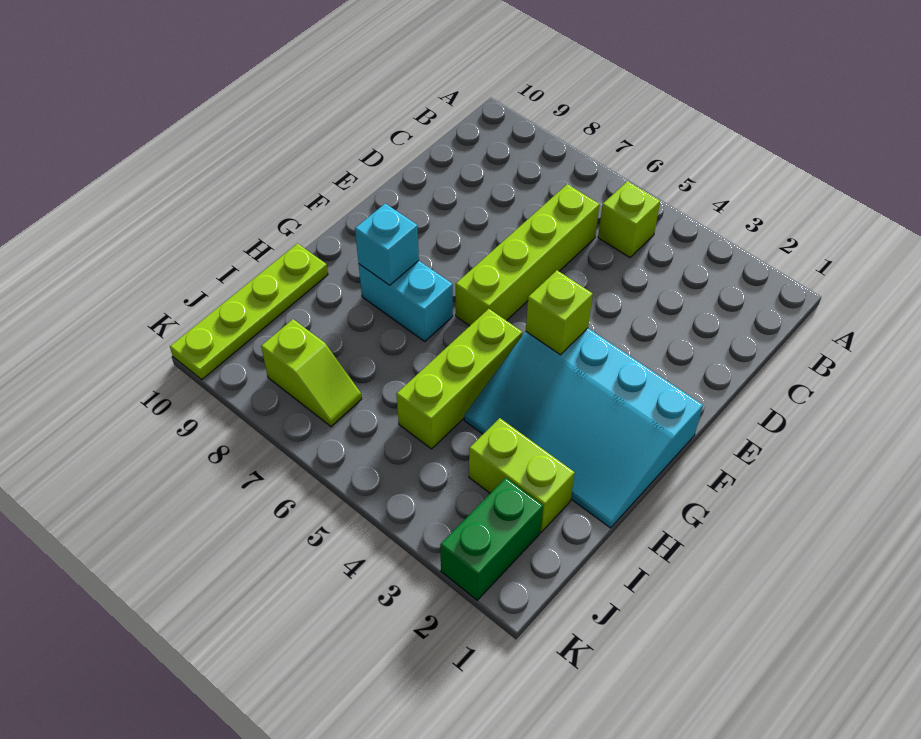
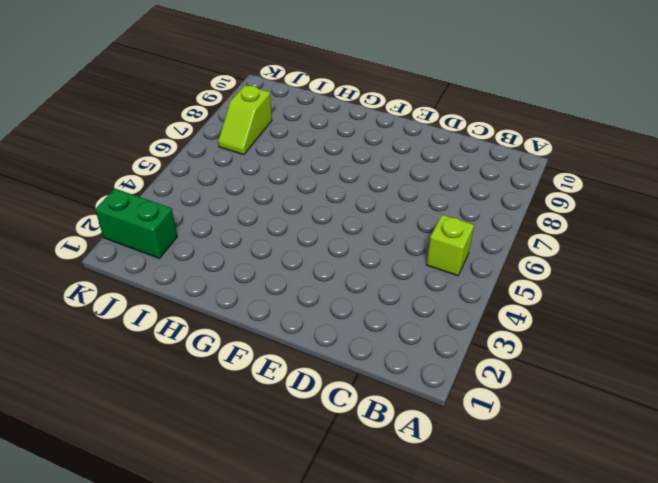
none -> lime brick C6:F6 level 1
none -> cyan slope F1:H4 level 1 top F

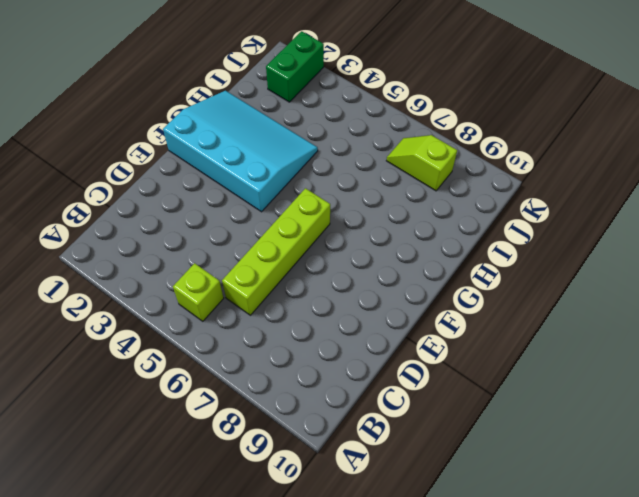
none -> lime brick G5:I5 level 1
none -> cyan brick G7:G8 level 1

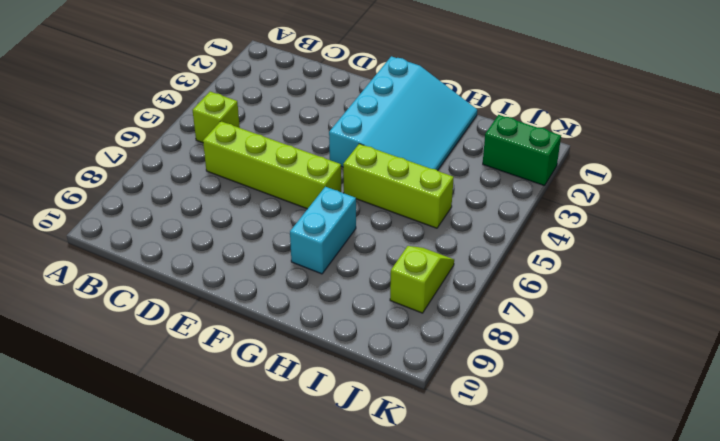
none -> lime plate H10:K10 level 1
none -> lime brick I2:I3 level 1

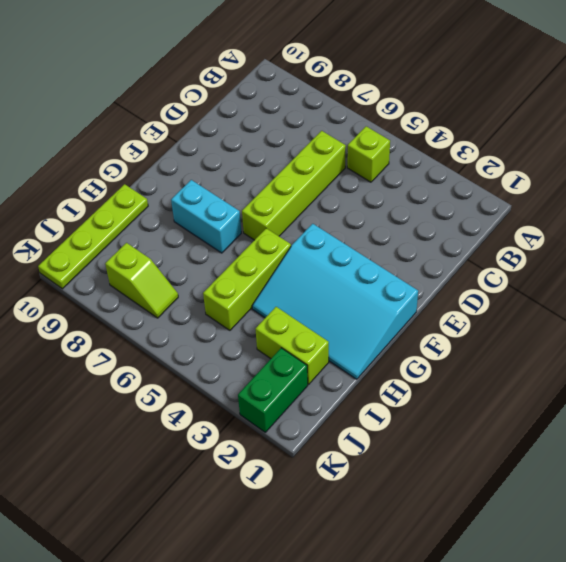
none -> lime brick F4 level 2
none -> cyan brick G8 level 2

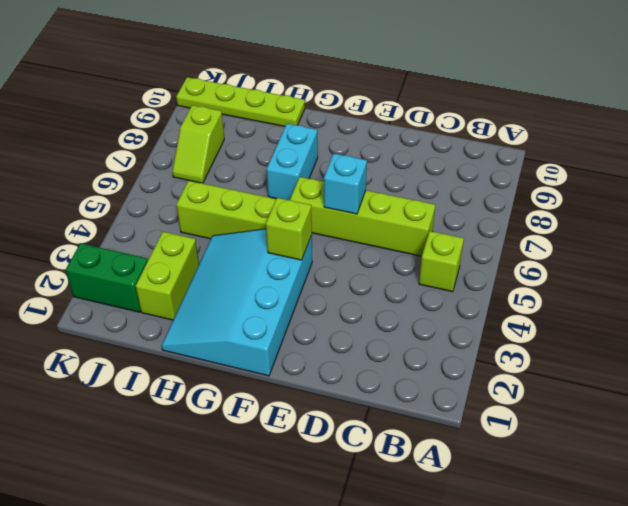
cyan brick E6 level 2 -> cyan brick G8 level 2

